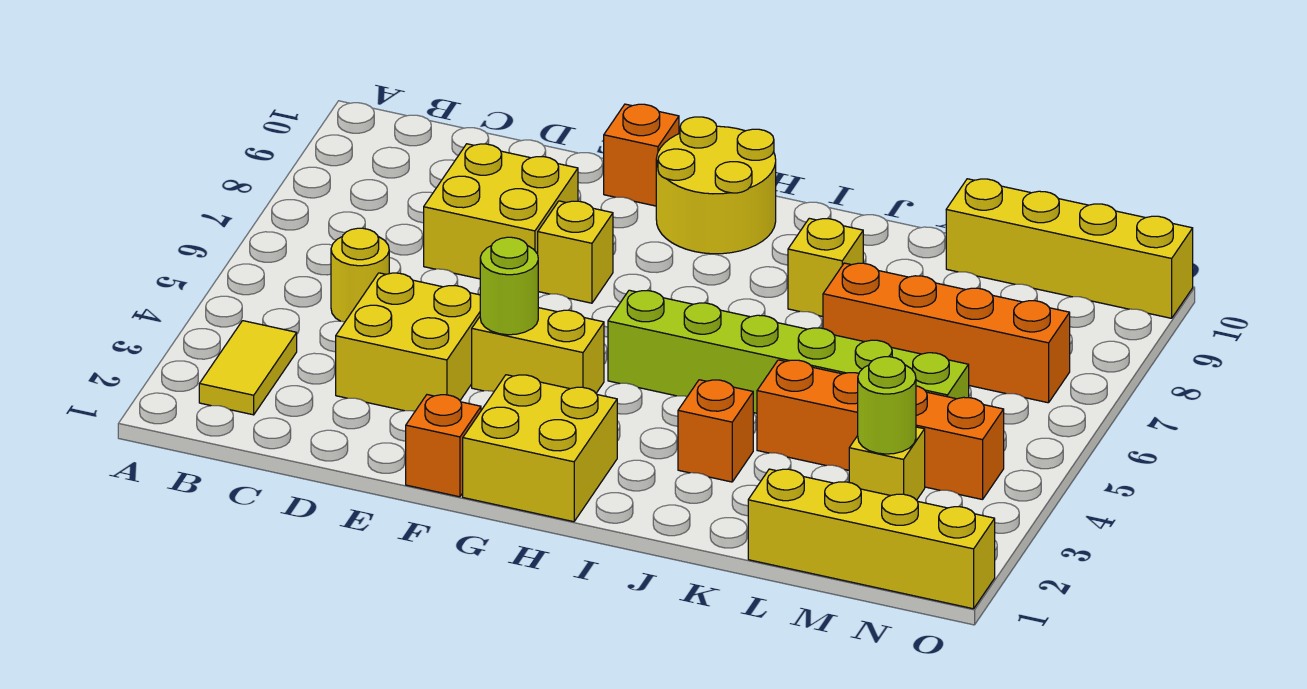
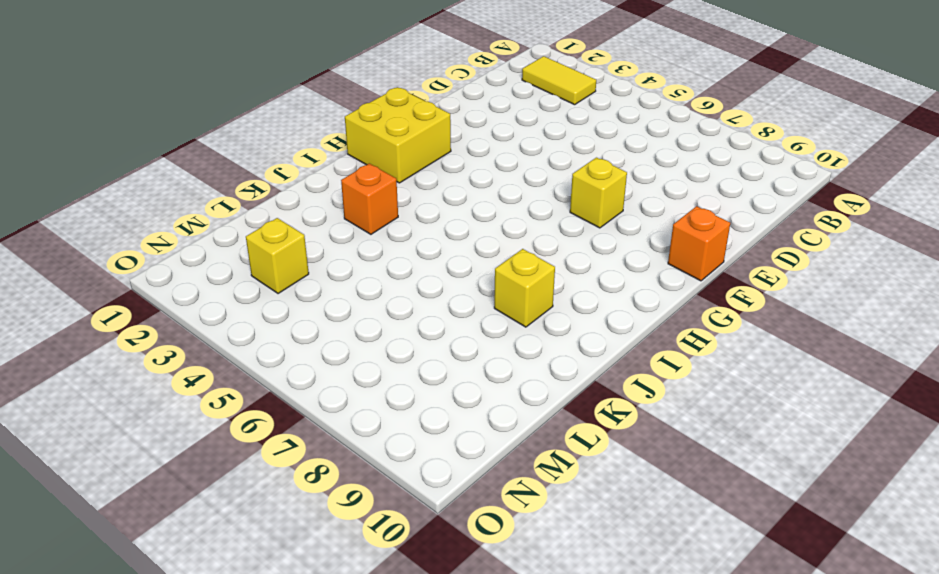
none -> yellow round brick C5 level 1
none -> yellow brick D3:E4 level 1
none -> yellow brick D7:E8 level 1

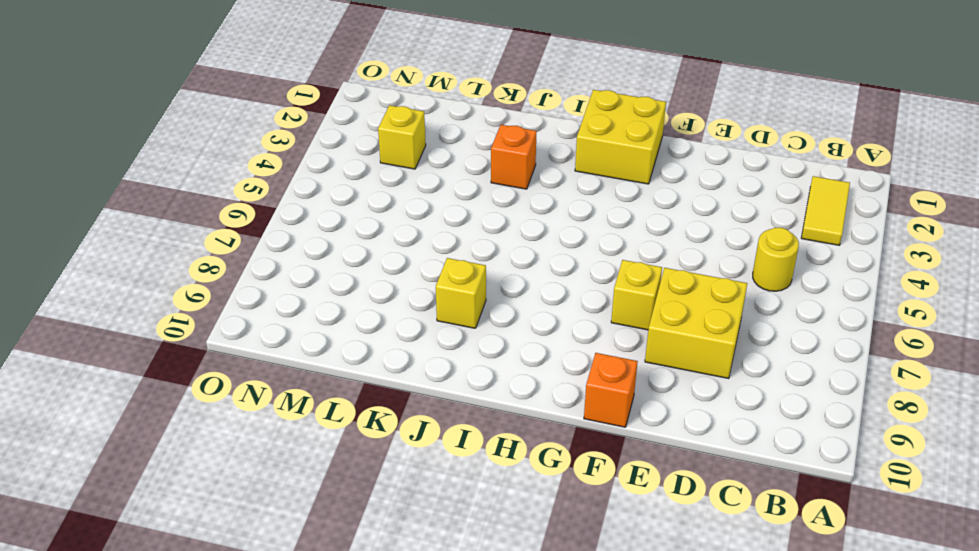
none -> yellow brick D3:E4 level 1
none -> orange brick F1 level 1
none -> yellow brick F4:G4 level 1

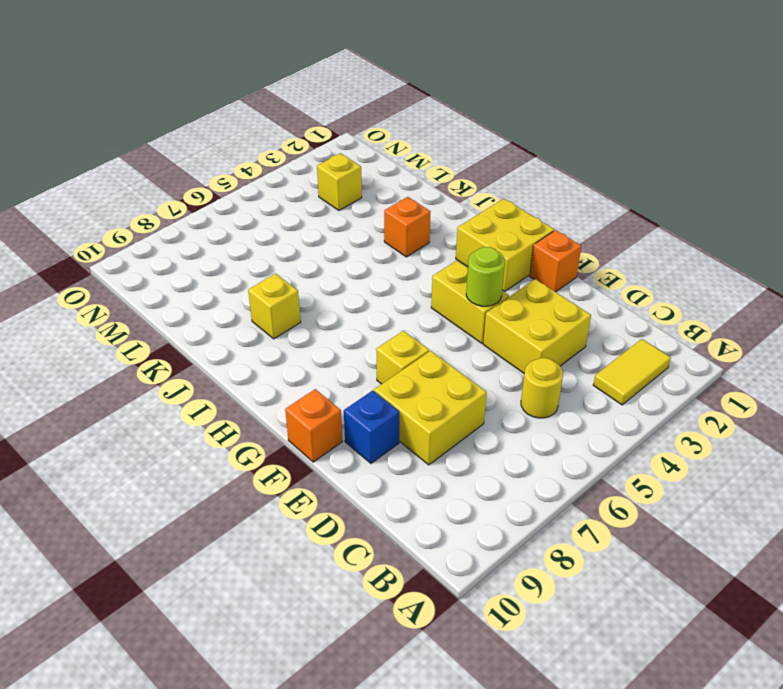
blue brick E9 level 1 -> none
none -> yellow round brick G9:H10 level 1
none -> lime brick H5:M5 level 1
none -> orange brick K4:N4 level 1

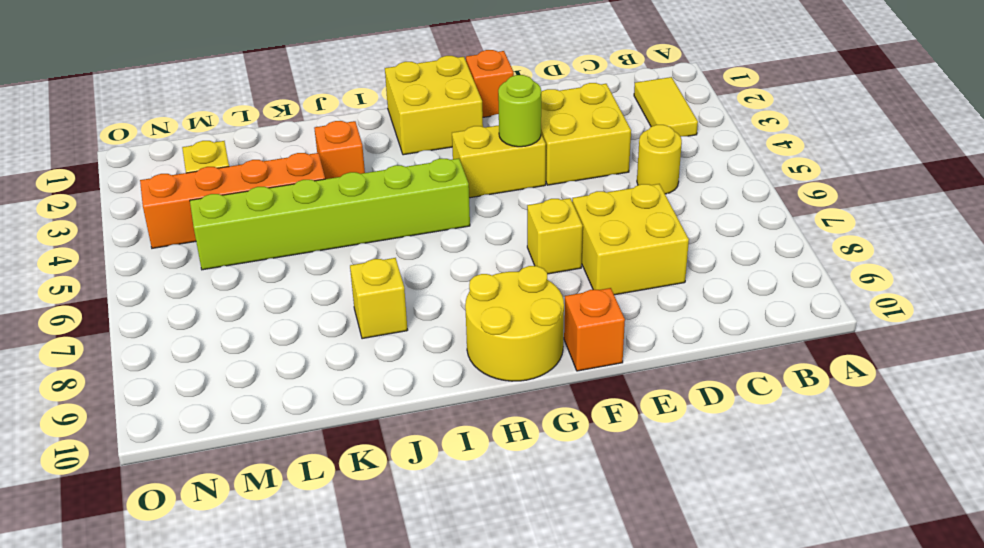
none -> orange brick K7:N7 level 1
none -> yellow brick L1:O1 level 1
none -> yellow brick L10:O10 level 1

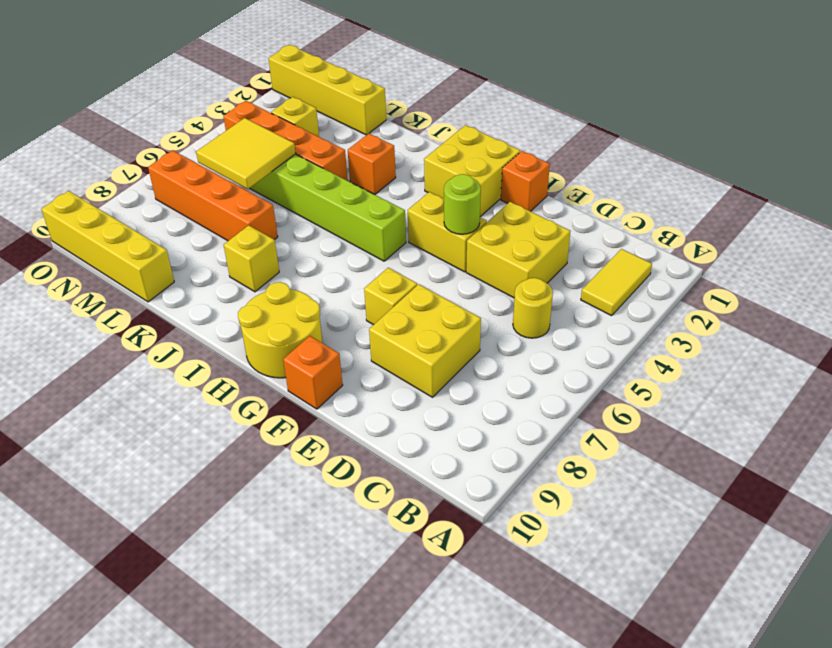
yellow tile L5:M6 level 2 -> none
none -> lime round brick M3 level 2

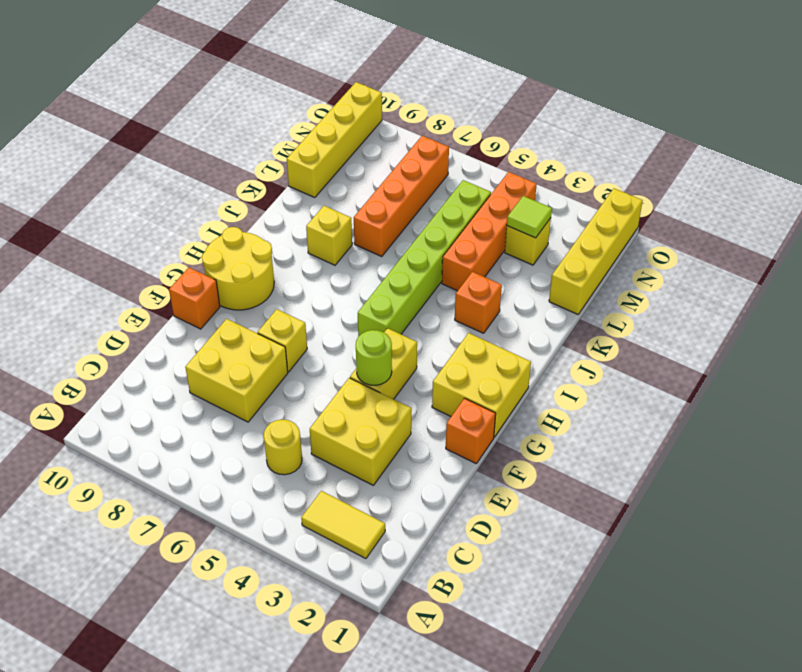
lime tile M3 level 2 -> lime round brick M3 level 2

